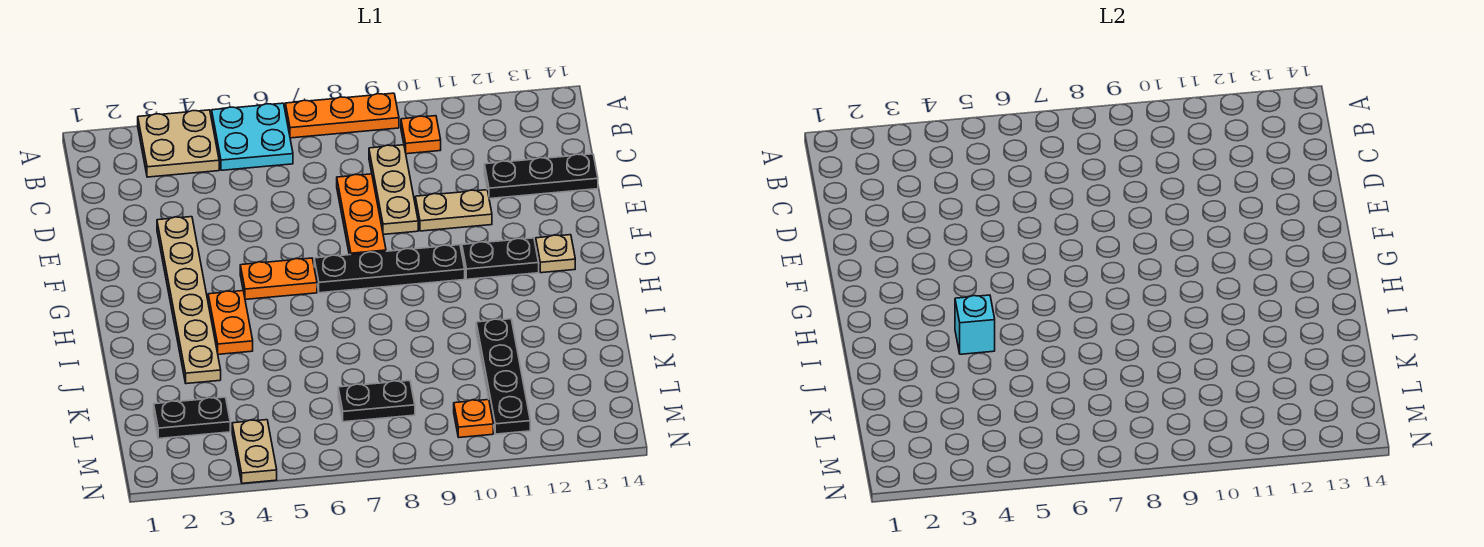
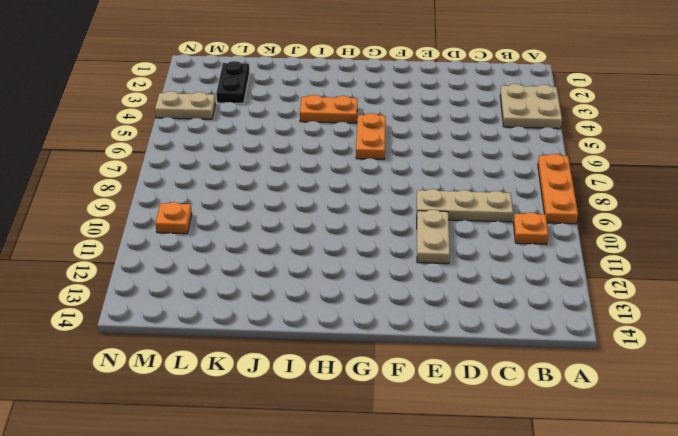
none -> cyan plate A5:B6 level 1
none -> orange plate D8:F8 level 1
none -> black plate D12:D14 level 1

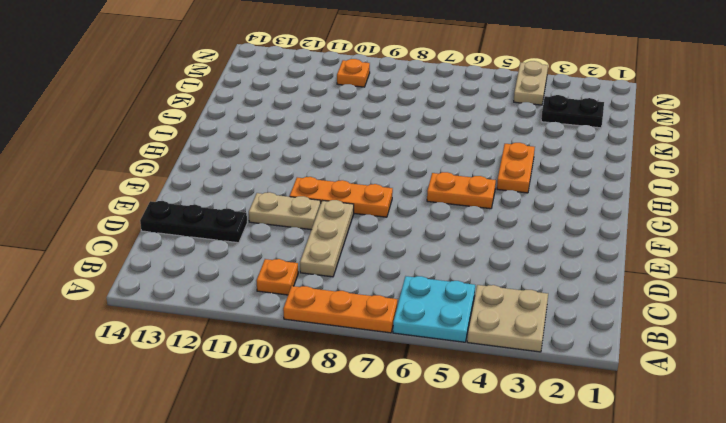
orange plate F8:F10 level 1 -> orange plate D8:F8 level 1
none -> tan plate E3:J3 level 1
none -> black plate G7:G10 level 1
none -> black plate G11:G12 level 1

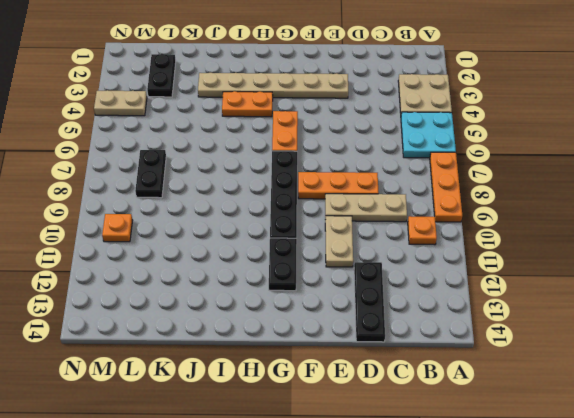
none -> tan plate G13 level 1
none -> black plate J11:M11 level 1
none -> cyan brick I4 level 2

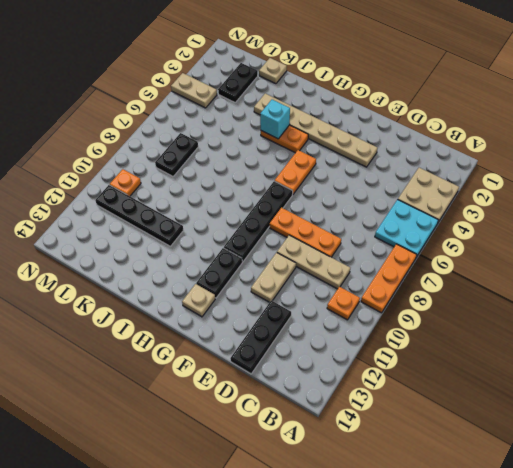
tan plate K1 level 1 -> none

